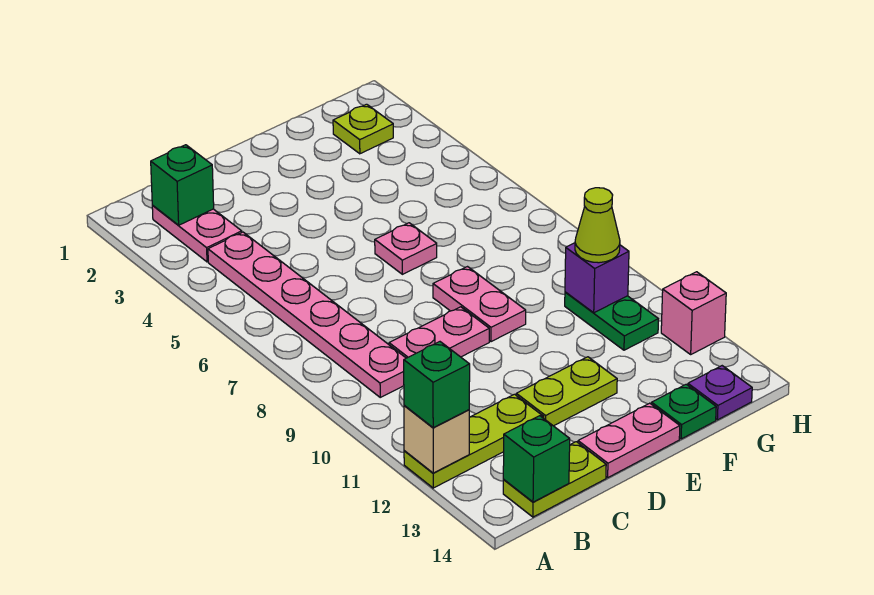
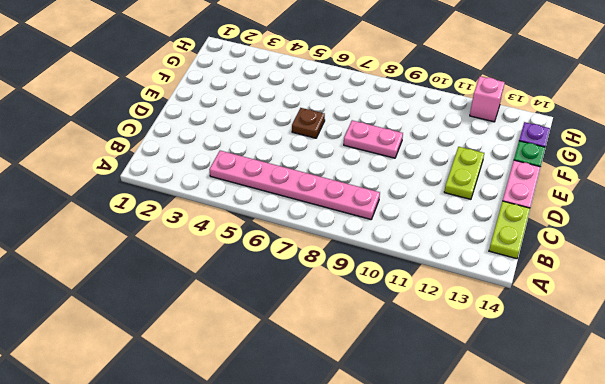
brown plate E6 level 1 -> pink plate E6 level 1
none -> lime plate A12:C12 level 1
none -> pink plate B2:B3 level 1
none -> pink plate C9:D9 level 1

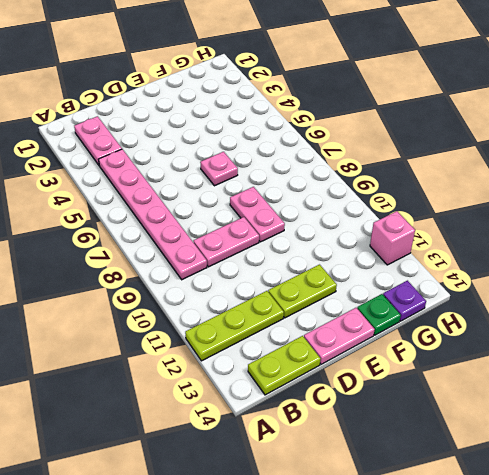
none -> lime plate G2 level 1
none -> green plate G10:G11 level 1
none -> tan brick A12 level 2

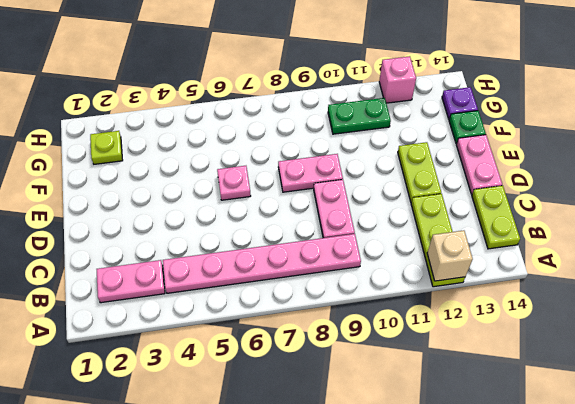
none -> green brick B2 level 2
none -> green brick B14 level 2
none -> purple brick G10 level 2

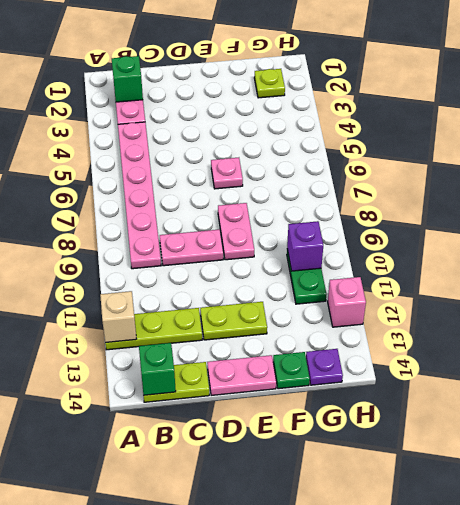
none -> green brick A12 level 3
none -> lime cone G10 level 3

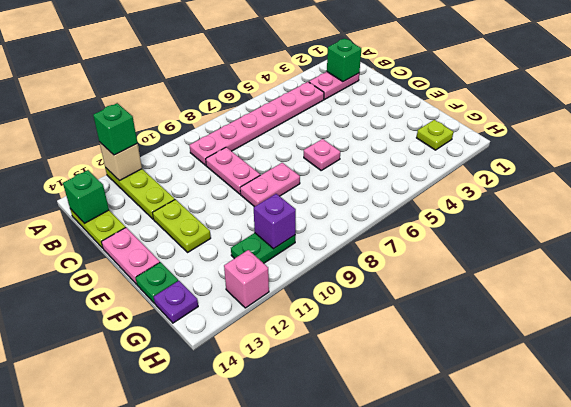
none -> lime cone G10 level 3

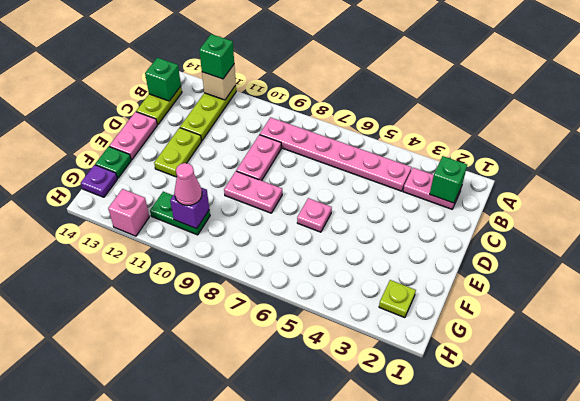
pink cone G10 level 3 -> lime cone G10 level 3

